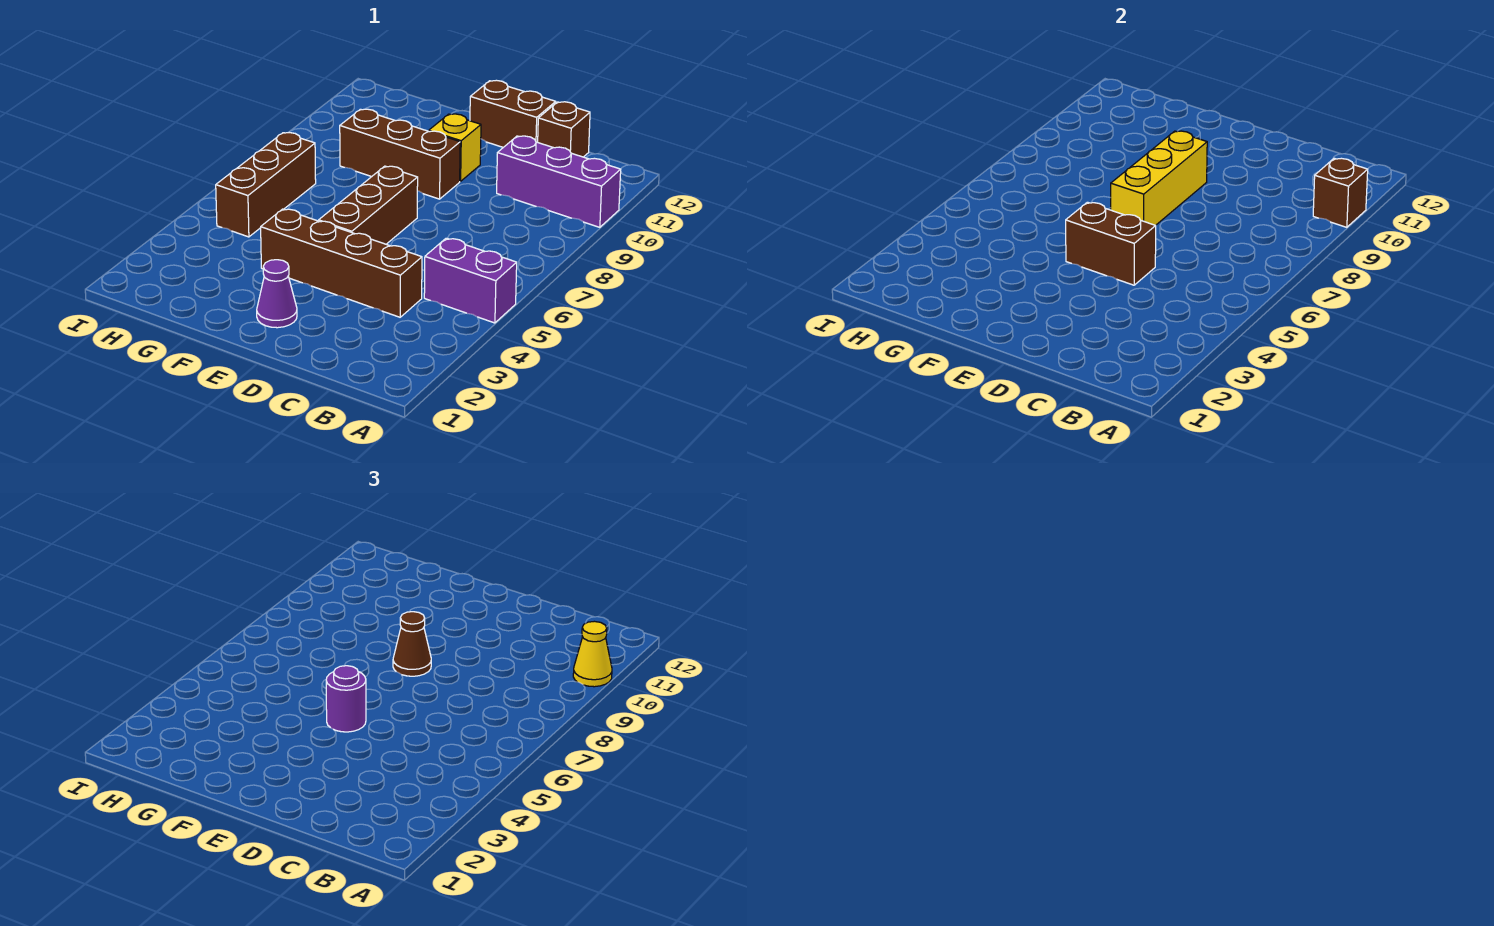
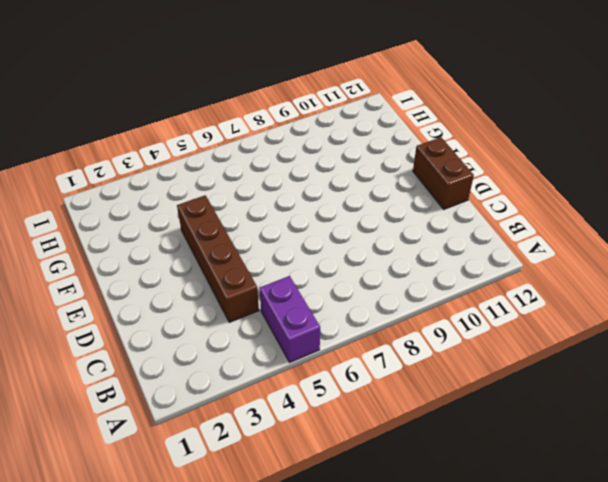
none -> purple brick A10:C10 level 1
none -> brown brick C12 level 1
none -> purple cone E2 level 1

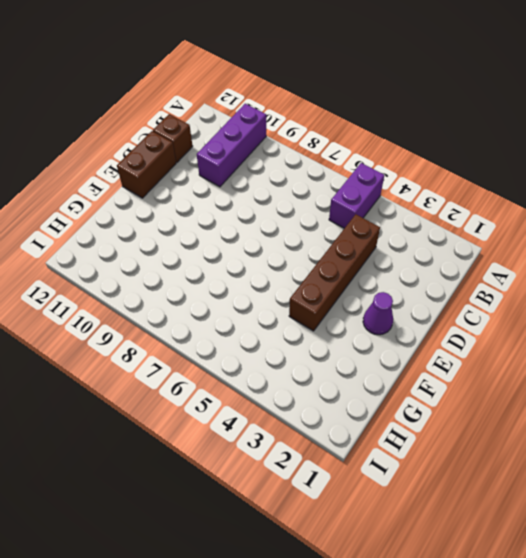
none -> brown brick E5:E7 level 1
none -> brown brick E9:G9 level 1
none -> yellow brick E10 level 1

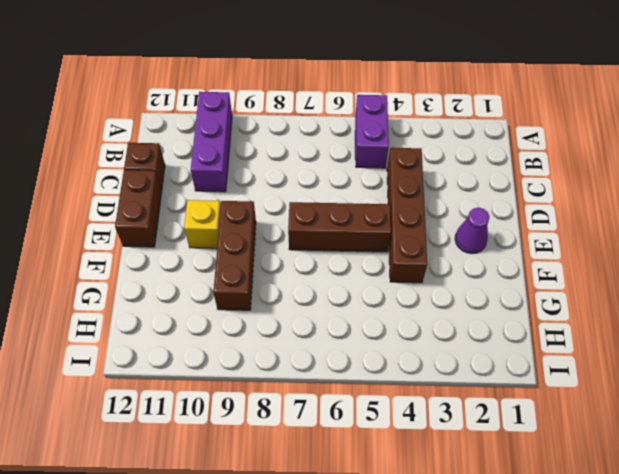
none -> brown brick H5:H7 level 1
none -> brown brick A10 level 2
none -> brown brick D5:E5 level 2

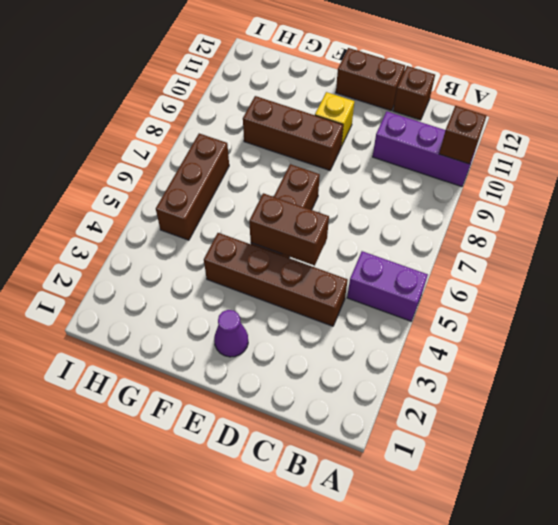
none -> yellow brick E7:E9 level 2
none -> yellow cone A10 level 3
none -> purple round brick E5 level 3

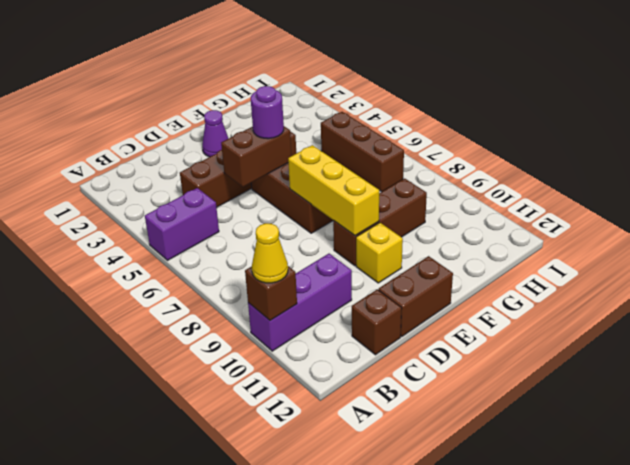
none -> brown cone E8 level 3

